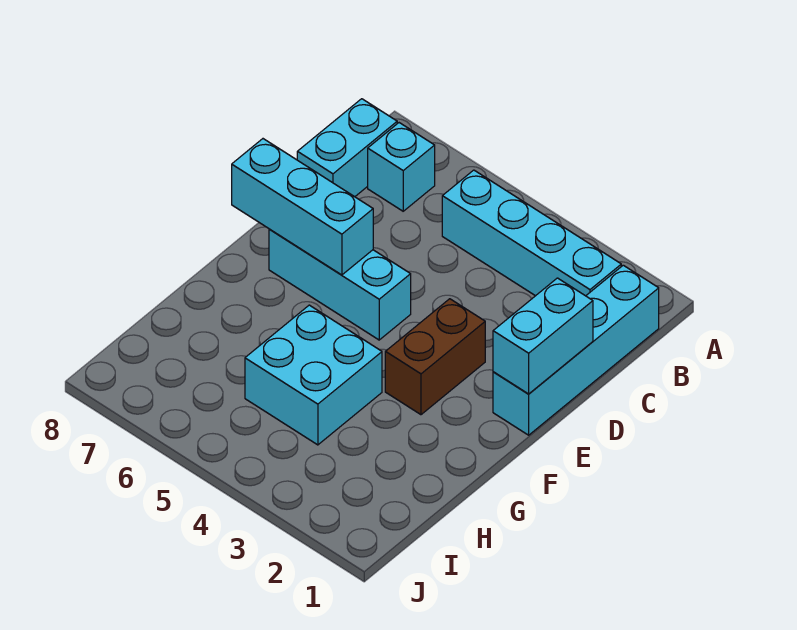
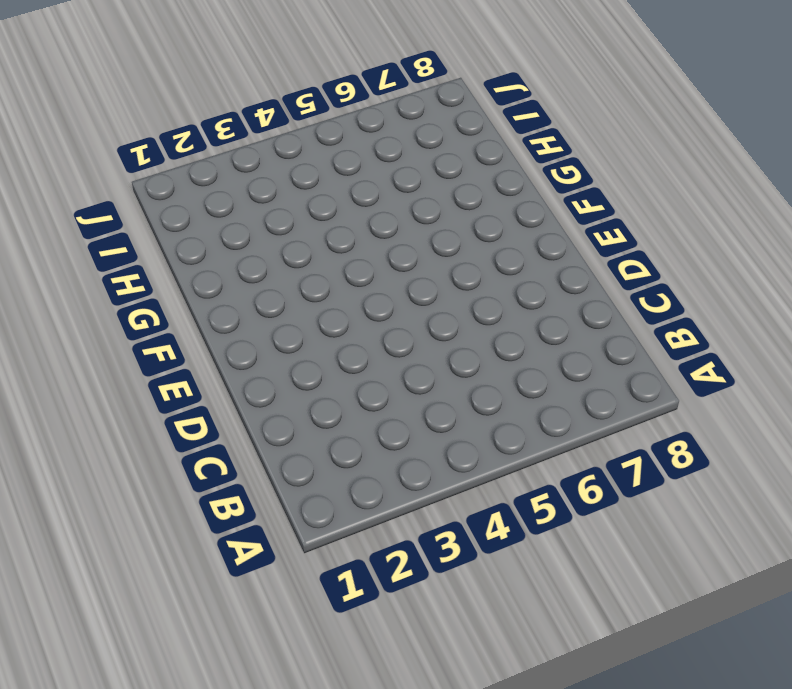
none -> cyan brick B1:E1 level 1
none -> cyan brick B2:B5 level 1

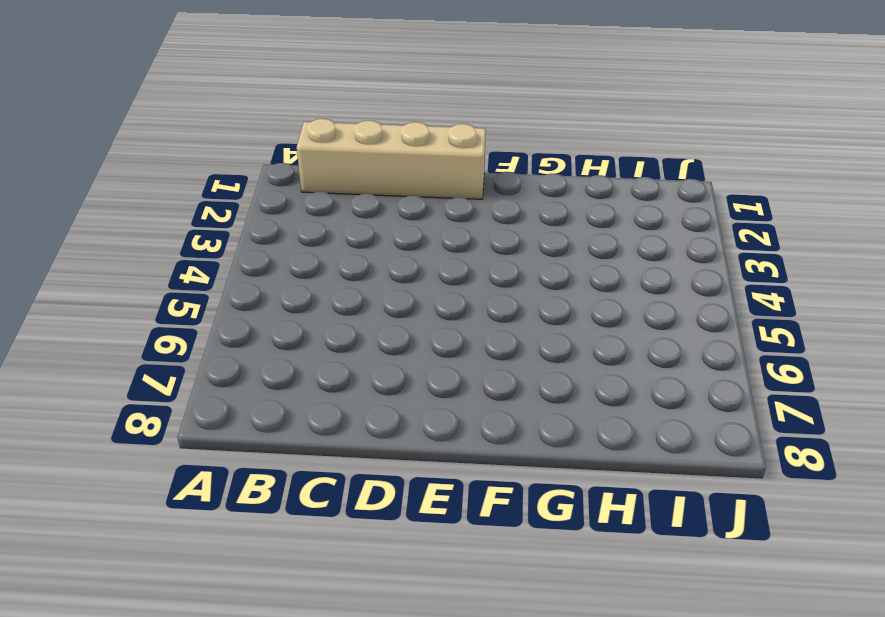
tan brick B1:E1 level 1 -> cyan brick B1:E1 level 1
none -> cyan brick B2:B5 level 1
none -> cyan brick B7 level 1

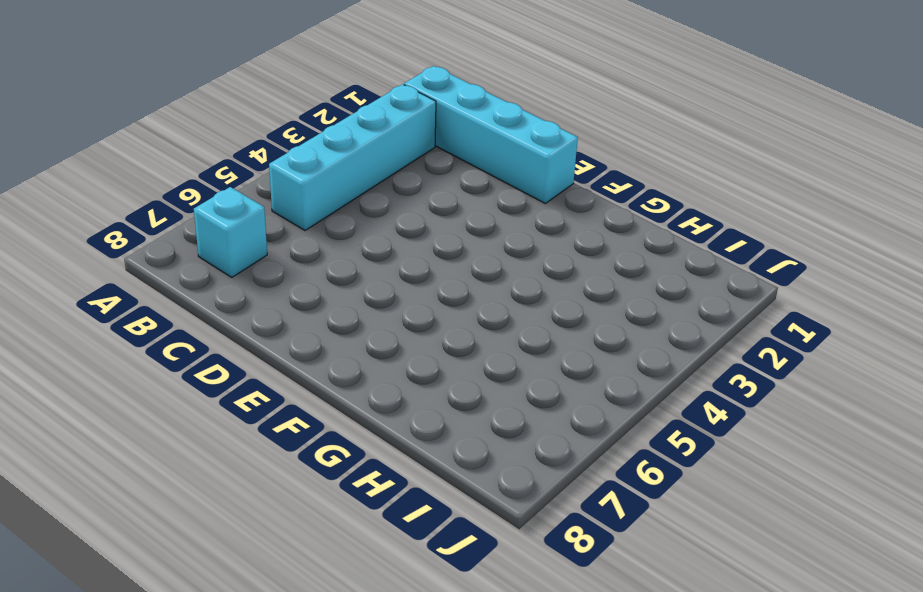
none -> cyan brick B8:C8 level 1
none -> brown brick E3:F3 level 1

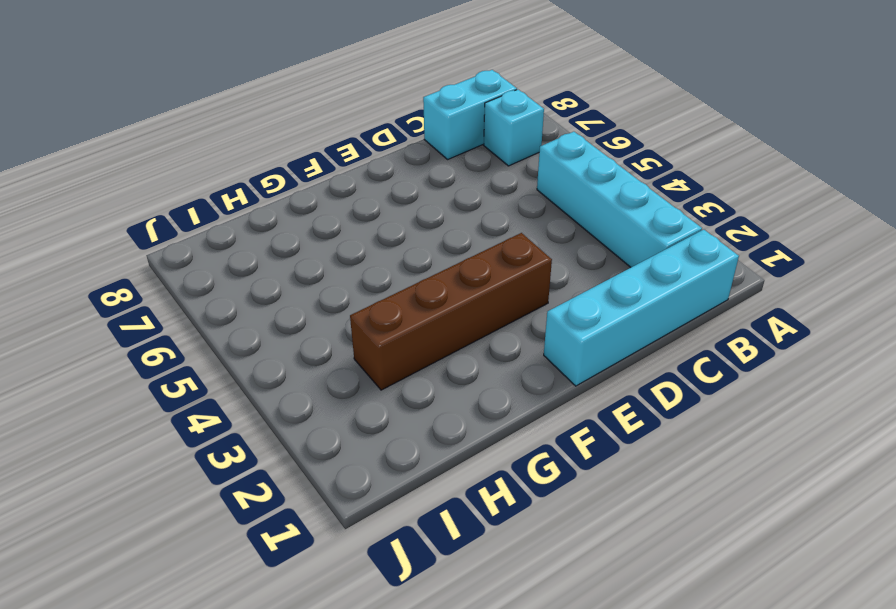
brown brick E3:H3 level 1 -> brown brick E3:F3 level 1
none -> cyan brick E5:E7 level 1
none -> cyan brick G4:H5 level 1

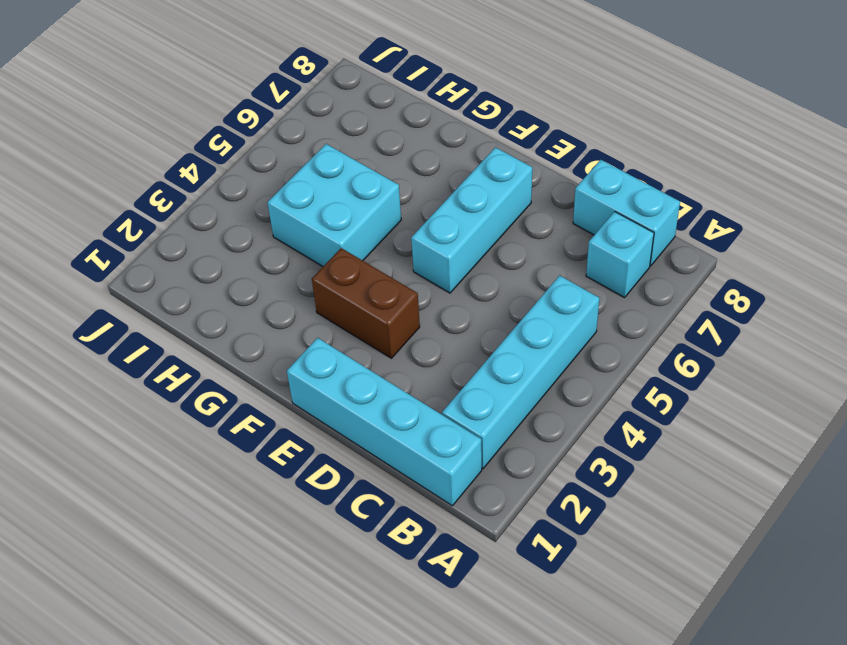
none -> cyan brick D1:E1 level 2
none -> cyan brick E6:E8 level 2

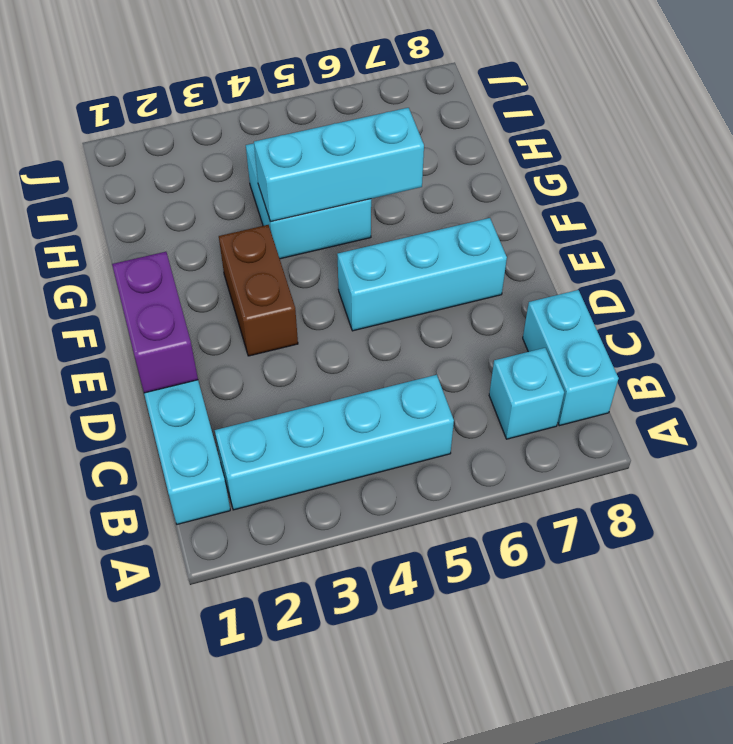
purple brick D1:E1 level 2 -> cyan brick D1:E1 level 2
cyan brick G4:G6 level 2 -> cyan brick E6:E8 level 2

